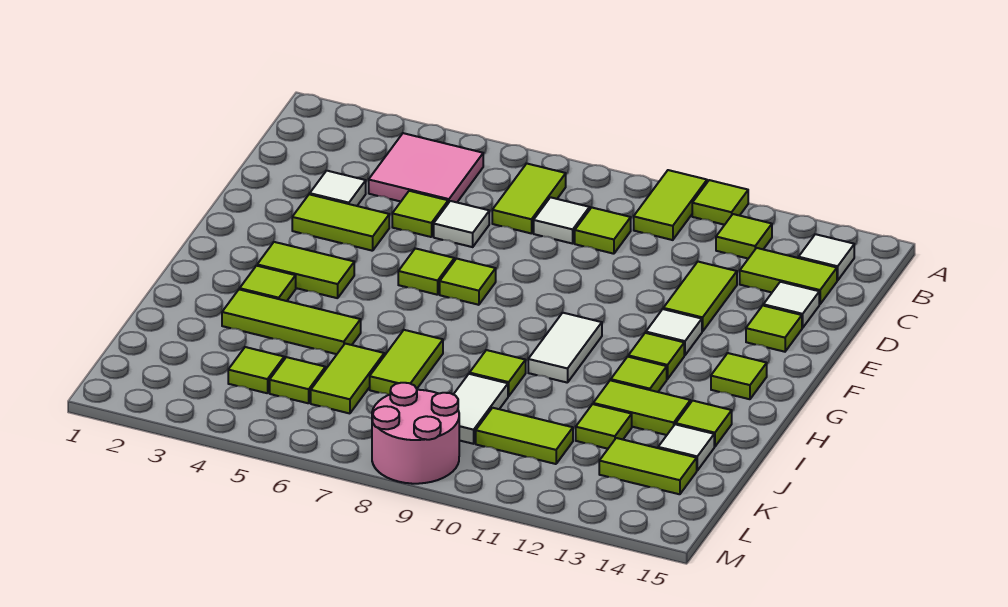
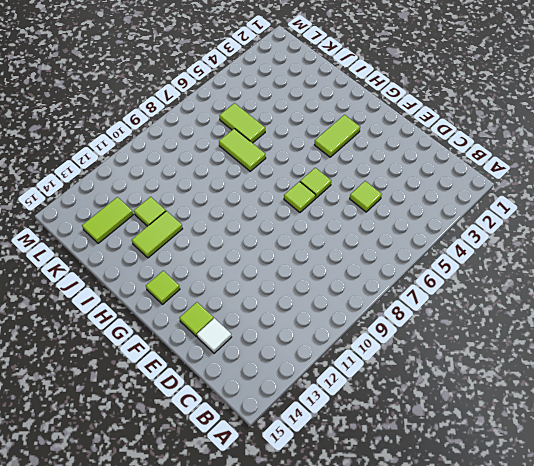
none -> lime tile A10:B10 level 1
none -> lime tile A11 level 1
none -> pink tile B4:C5 level 1
none -> lime tile B7:C7 level 1

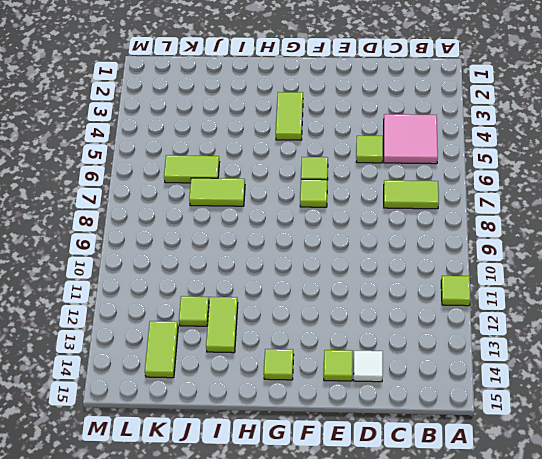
none -> lime tile A10:B10 level 1
none -> lime tile B12 level 1
none -> white tile B14 level 1
none -> white tile C8 level 1

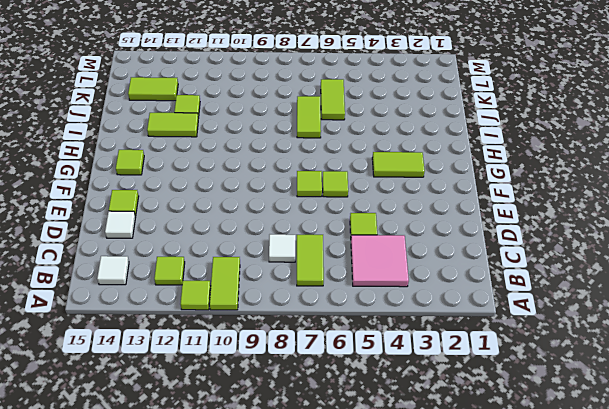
none -> lime tile C9 level 1
none -> lime tile C13:C14 level 1
none -> white tile D3 level 1
none -> white tile D6 level 1

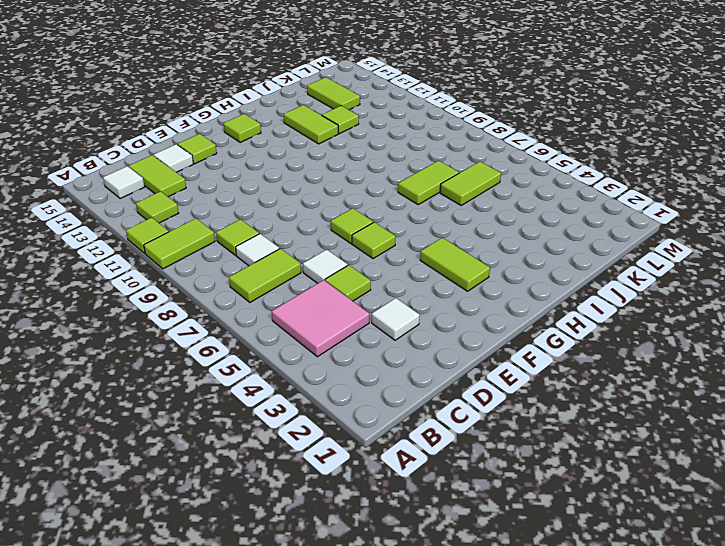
none -> lime tile D12:E12 level 1
none -> lime tile E3:E4 level 1
none -> white tile F12 level 1
none -> white tile G10:H10 level 1

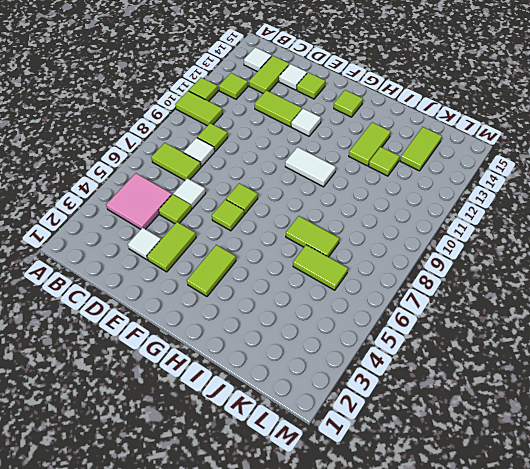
none -> lime tile G12 level 1
none -> lime tile H3 level 1
none -> lime tile H12 level 1
none -> lime tile I3:I5 level 1

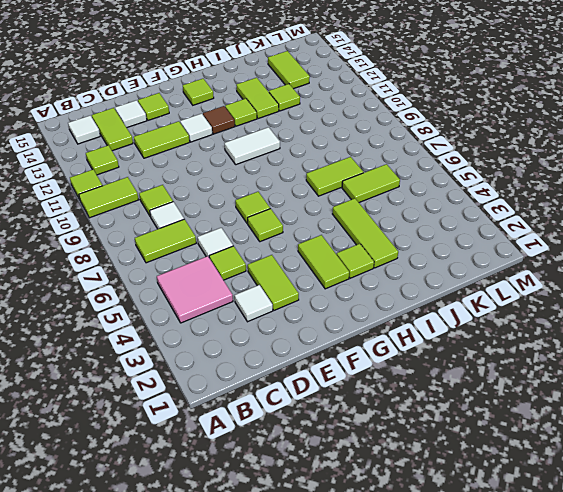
brown tile G12 level 1 -> lime tile G12 level 1
none -> lime tile I9 level 1
none -> lime tile I14 level 1
none -> white tile J9:K9 level 1
none -> white tile J14 level 1

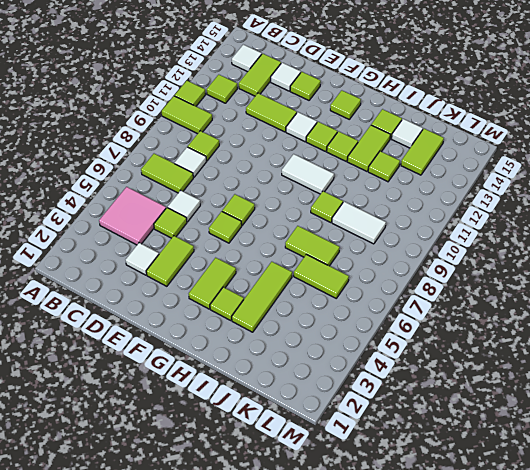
none -> lime tile K4 level 1
none -> lime tile K5 level 1
none -> lime tile K10:K11 level 1
none -> pink round brick L8:M9 level 1

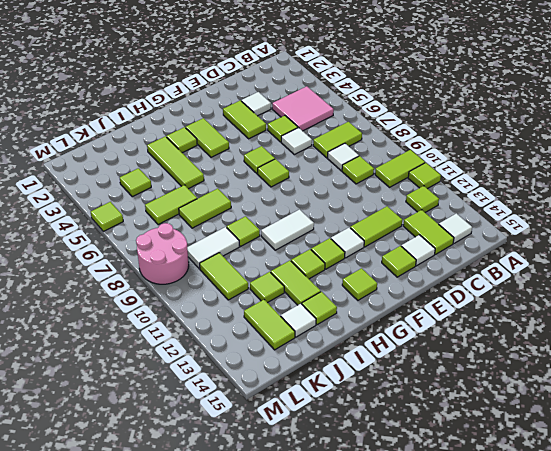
lime tile M5 level 1 -> lime tile K5 level 1

